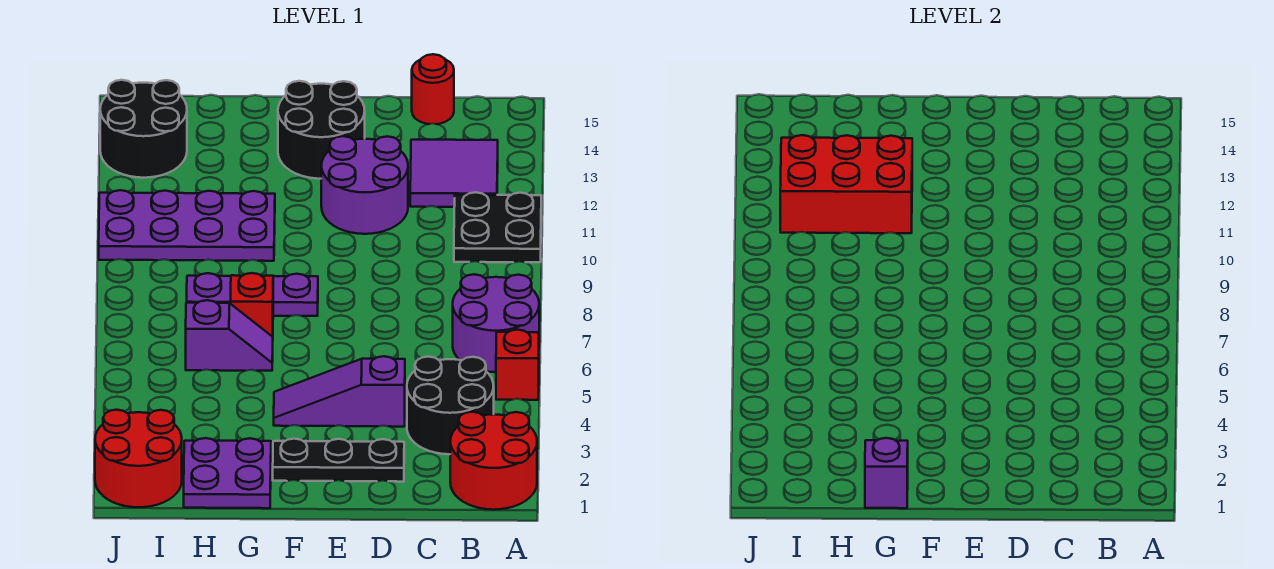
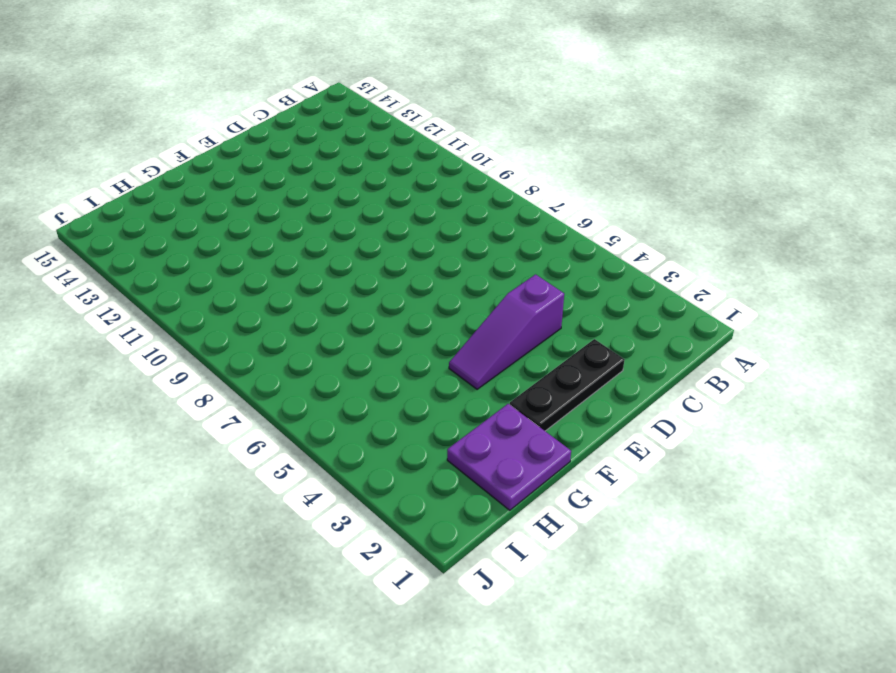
none -> red round brick A1:B2 level 1
none -> red brick A5 level 1
none -> purple round brick A6:B7 level 1

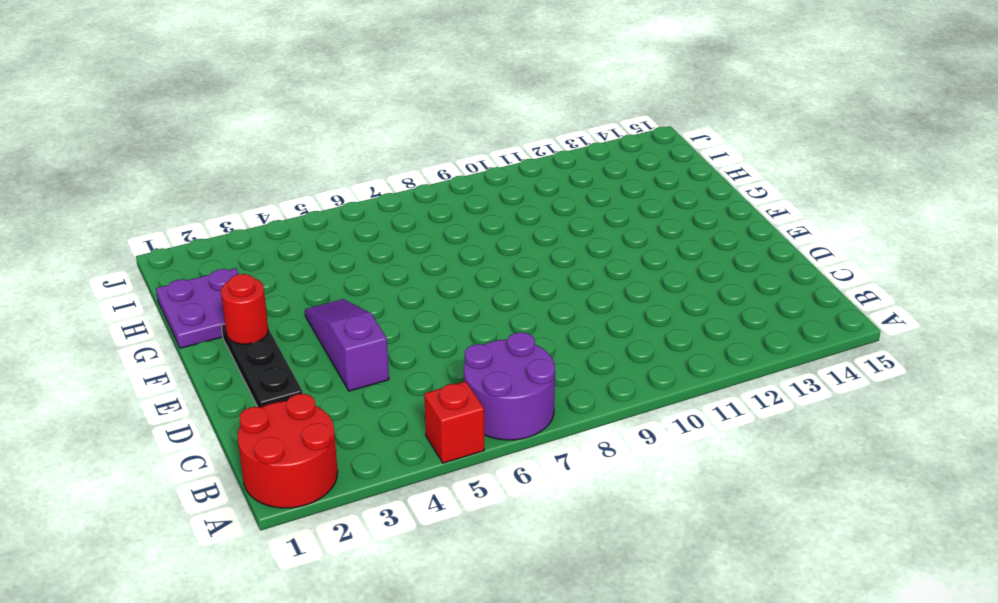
red round brick F2 level 2 -> red round brick C15 level 1
none -> black plate A10:B11 level 1
none -> black round brick B3:C4 level 1
none -> purple tile B12:C13 level 1

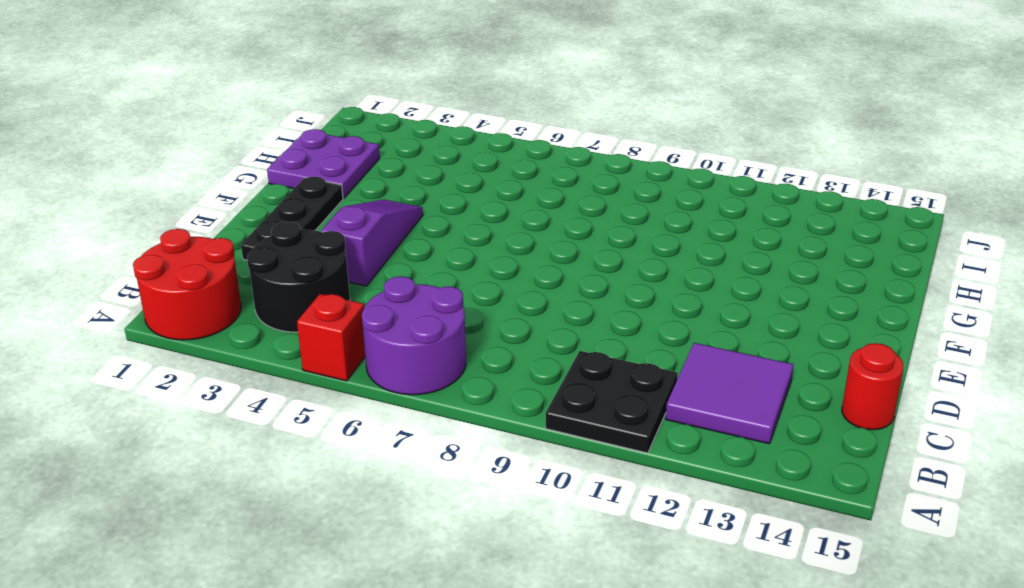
none -> purple round brick D11:E12 level 1
none -> black round brick E13:F14 level 1
none -> purple plate F8:H8 level 1

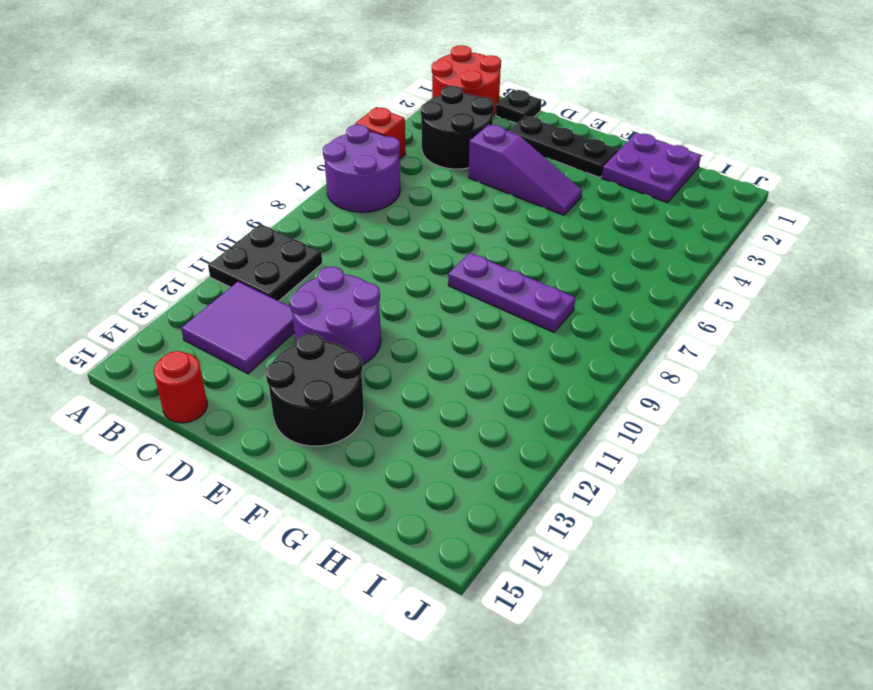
black plate C1 level 1 -> none
none -> purple slope G6:H6 level 1 top H
none -> red brick G7 level 1
none -> purple plate G10:J11 level 1

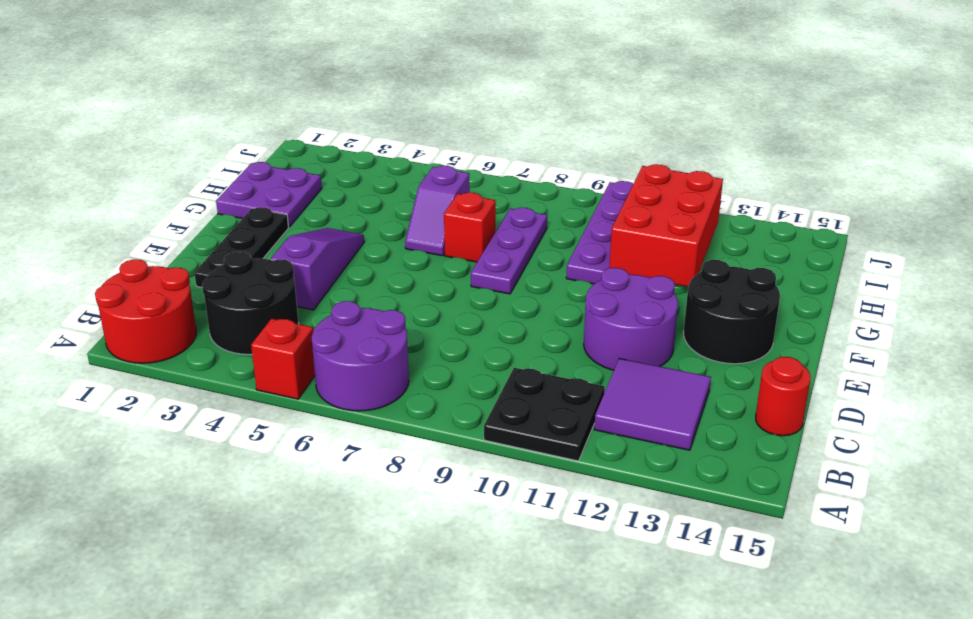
none -> red round brick I1:J2 level 1
none -> black round brick I13:J14 level 1
none -> purple brick G1 level 2

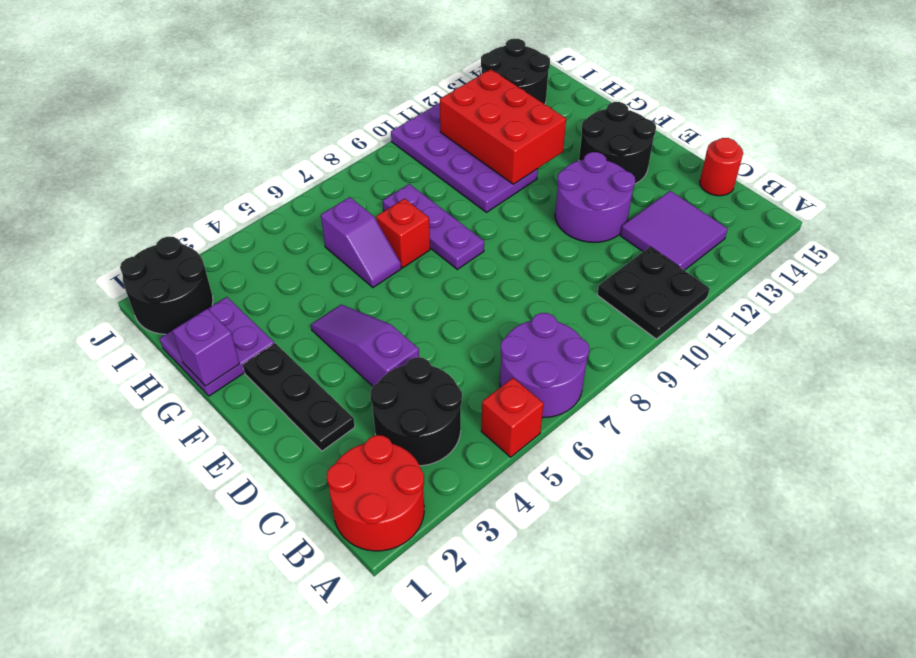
black round brick I1:J2 level 1 -> red round brick I1:J2 level 1

